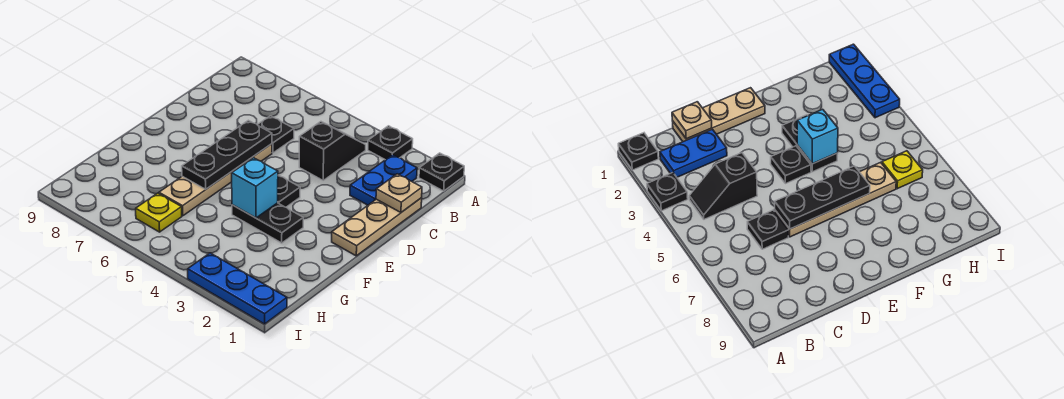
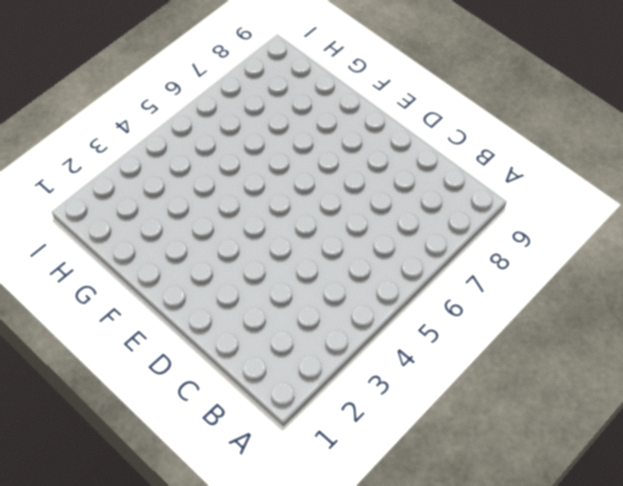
none -> black plate A1 level 1
none -> black plate A3 level 1
none -> blue plate B2:C2 level 1

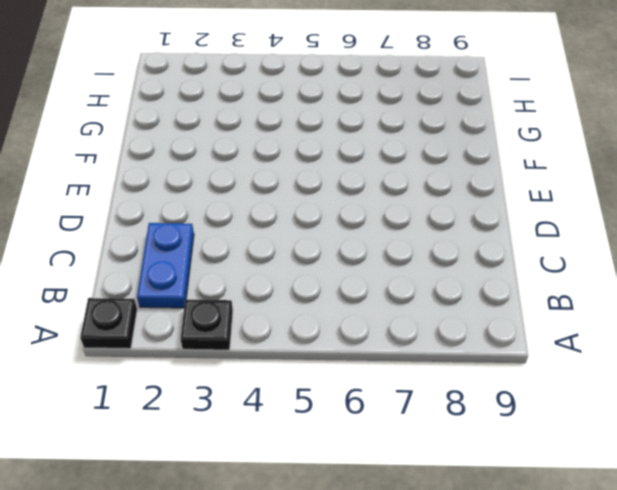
none -> black slope B4:C4 level 1 top C
none -> tan plate C1:E1 level 1
none -> black plate C6 level 1

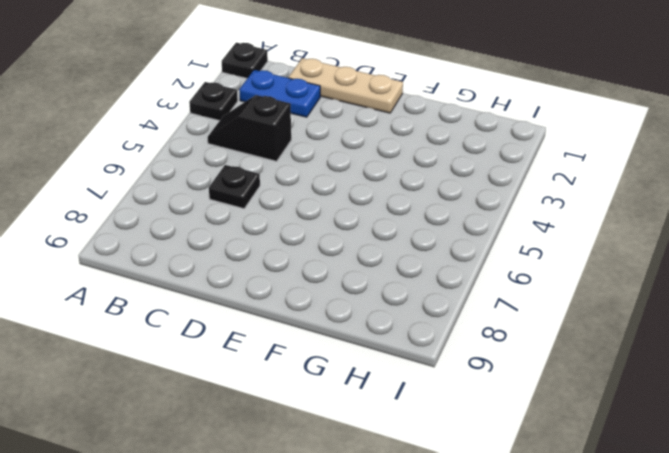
none -> tan plate D6:G6 level 1
none -> black plate E4 level 1
none -> black plate F3:F4 level 1

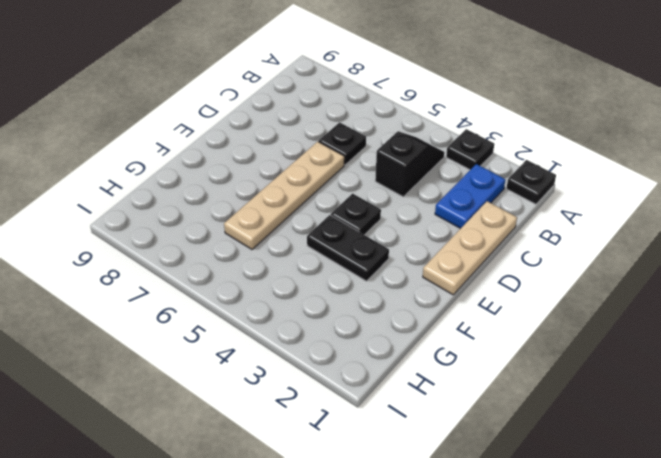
none -> yellow plate H6 level 1
none -> blue plate I1:I3 level 1
none -> tan plate C1 level 2

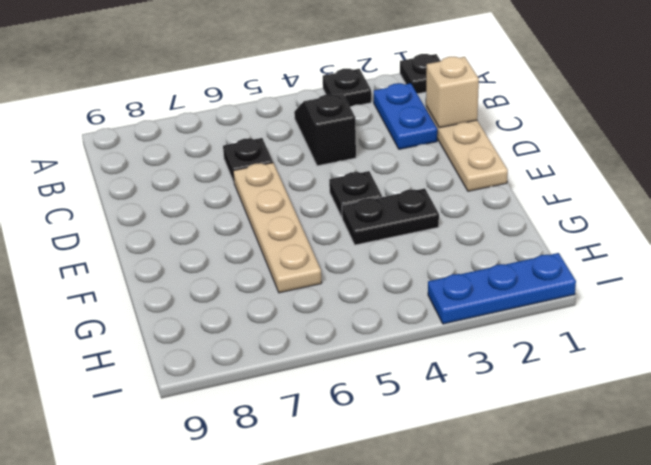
tan brick C1 level 2 -> tan plate C1 level 2
none -> yellow plate H6 level 1
none -> black plate D6:F6 level 2
none -> cyan brick F4 level 2

